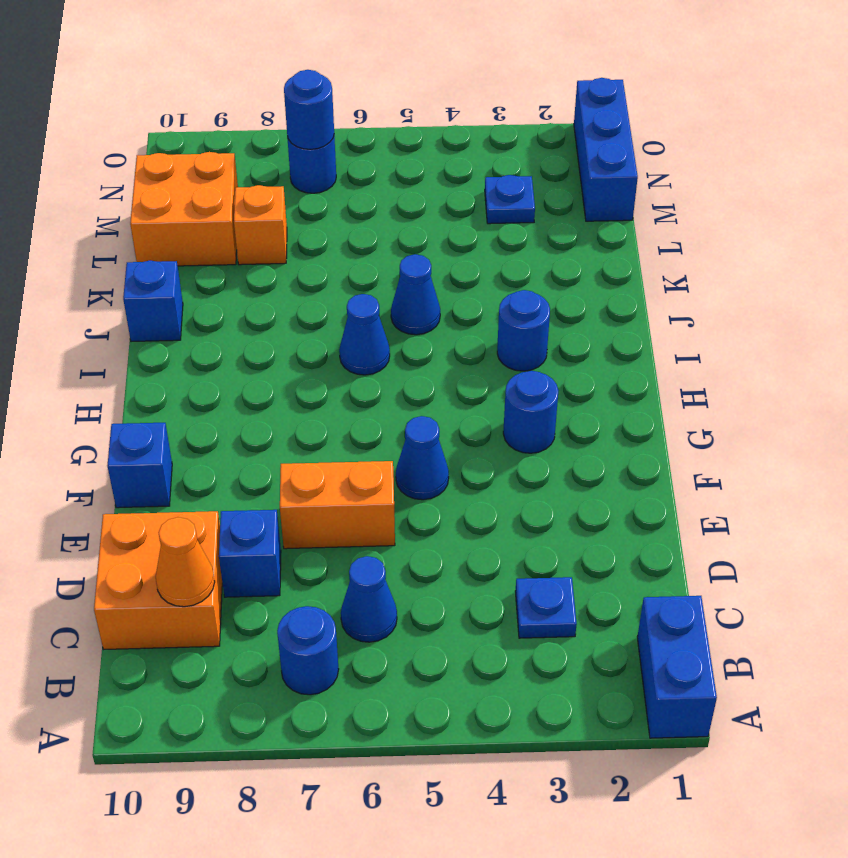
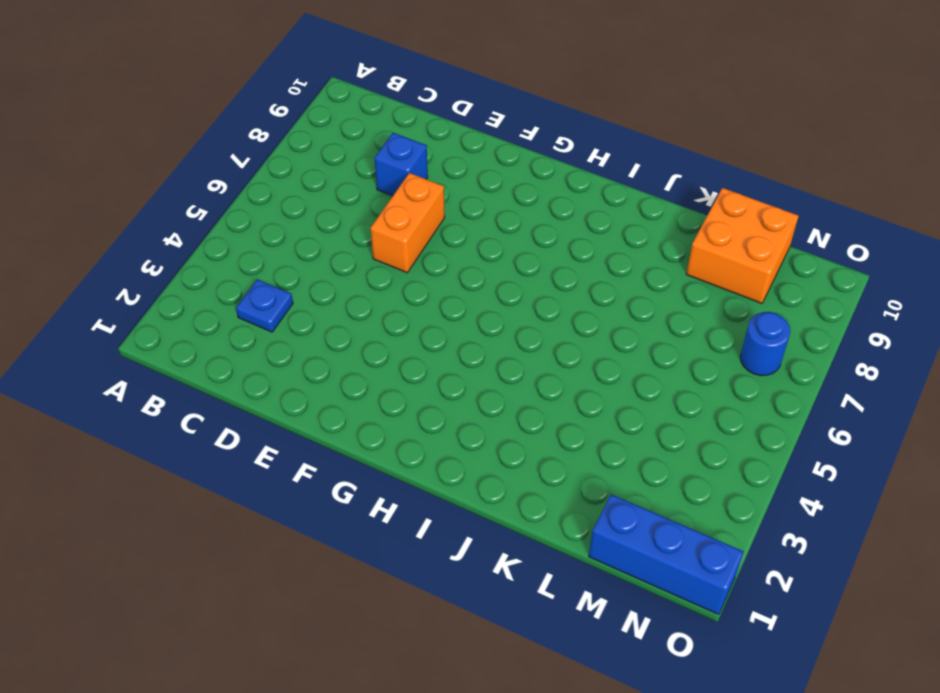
none -> blue brick A1:B1 level 1
none -> blue round brick B7 level 1
none -> blue cone C6 level 1

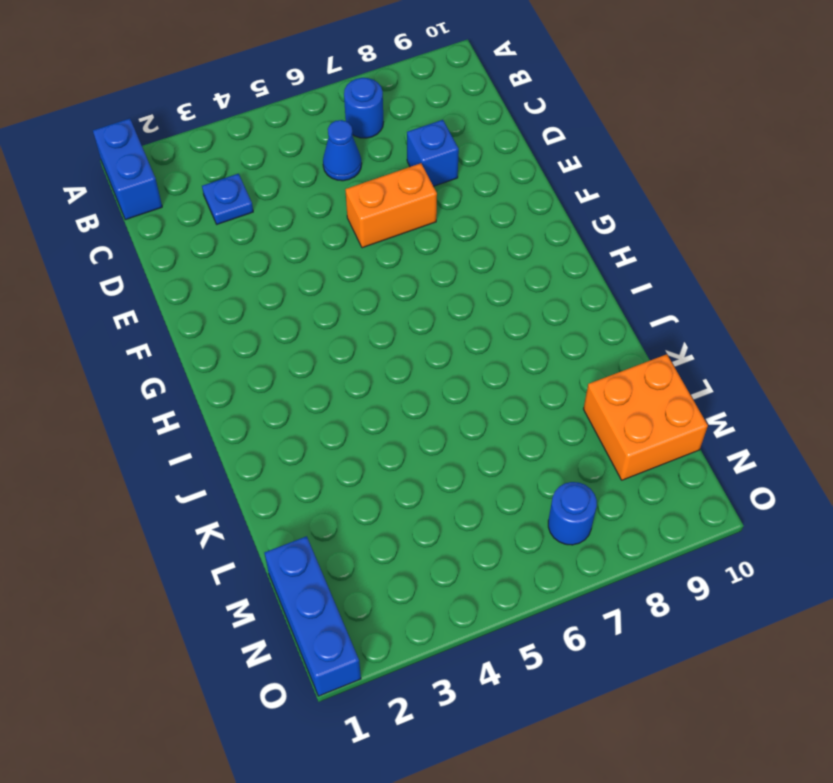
none -> orange brick C9:D10 level 1
none -> blue cone F5 level 1
none -> blue brick F10 level 1

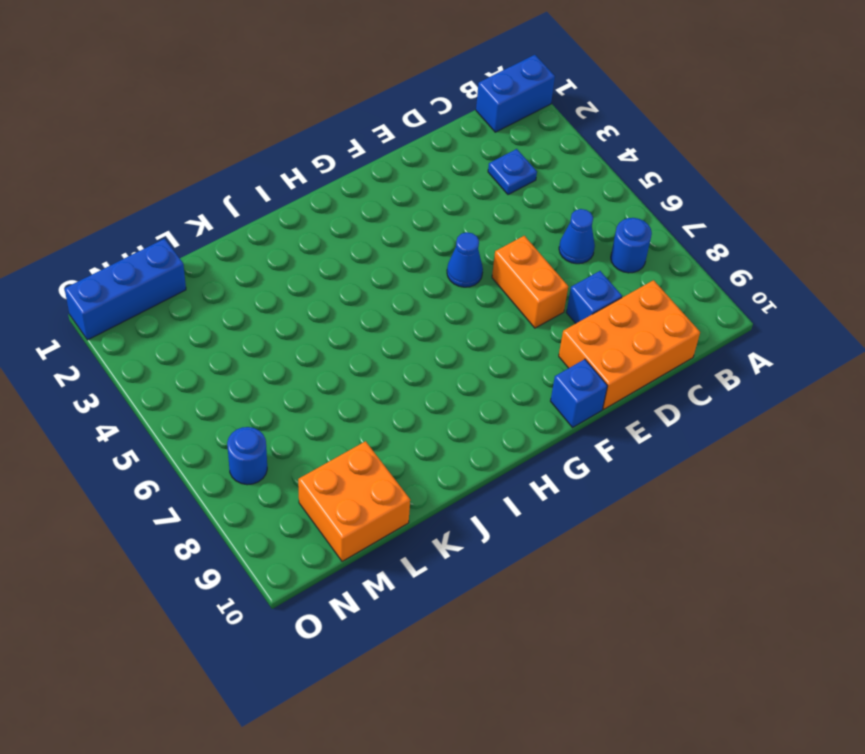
orange brick C9:E10 level 1 -> orange brick C9:D10 level 1
none -> blue round brick G3 level 1
none -> blue round brick I3 level 1
none -> blue cone I6 level 1

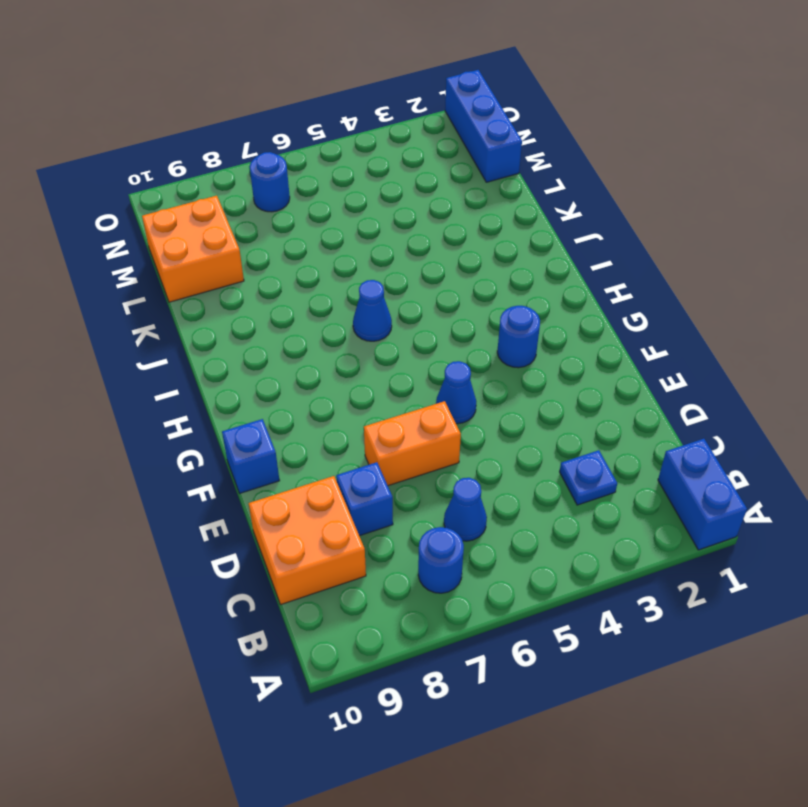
none -> blue round brick I3 level 1
none -> blue cone J5 level 1
none -> blue brick J10 level 1

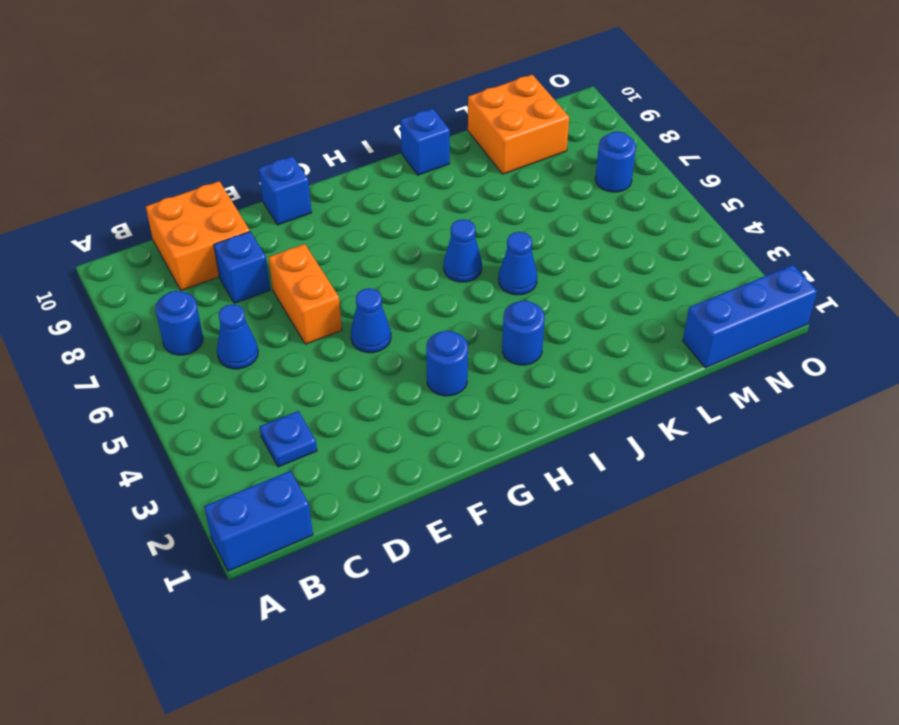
none -> orange brick L8 level 1
none -> blue plate M3 level 1
none -> orange cone C9 level 2

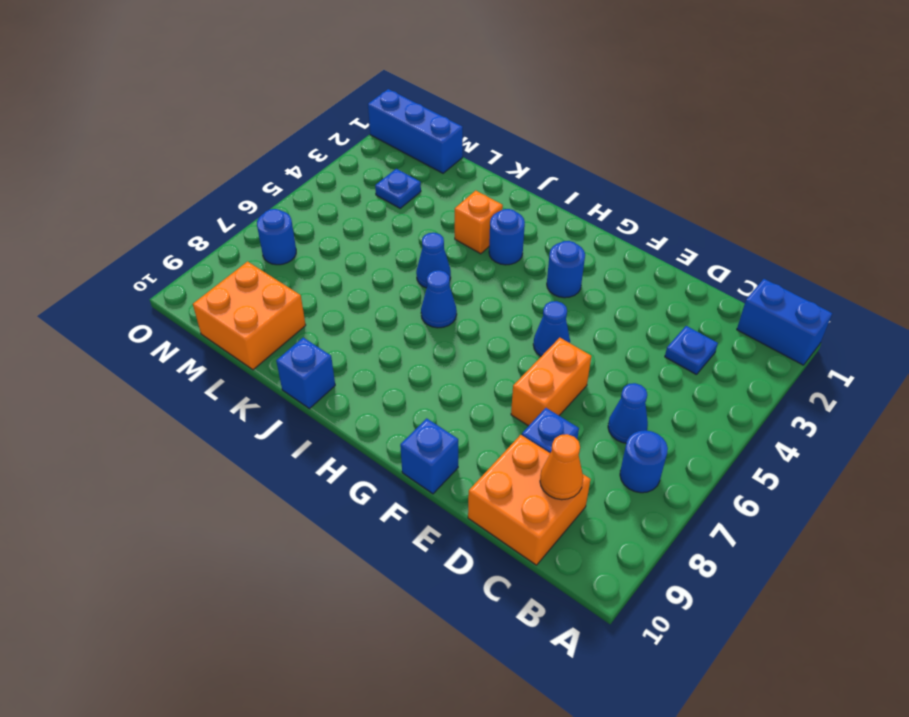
orange brick J3 level 1 -> orange brick L8 level 1
none -> blue round brick N7 level 2

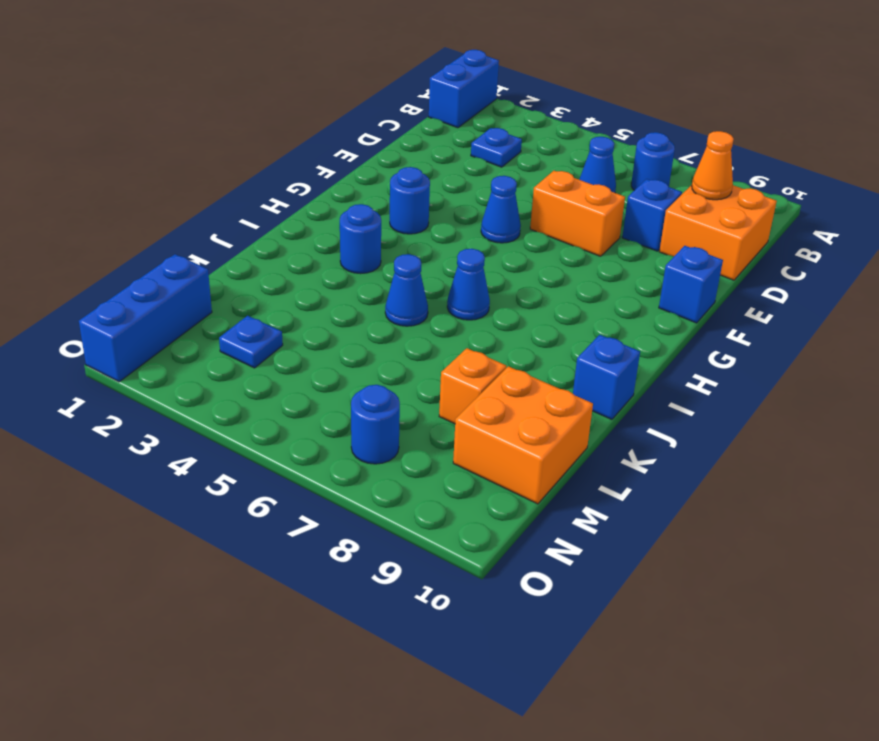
none -> blue round brick N7 level 2

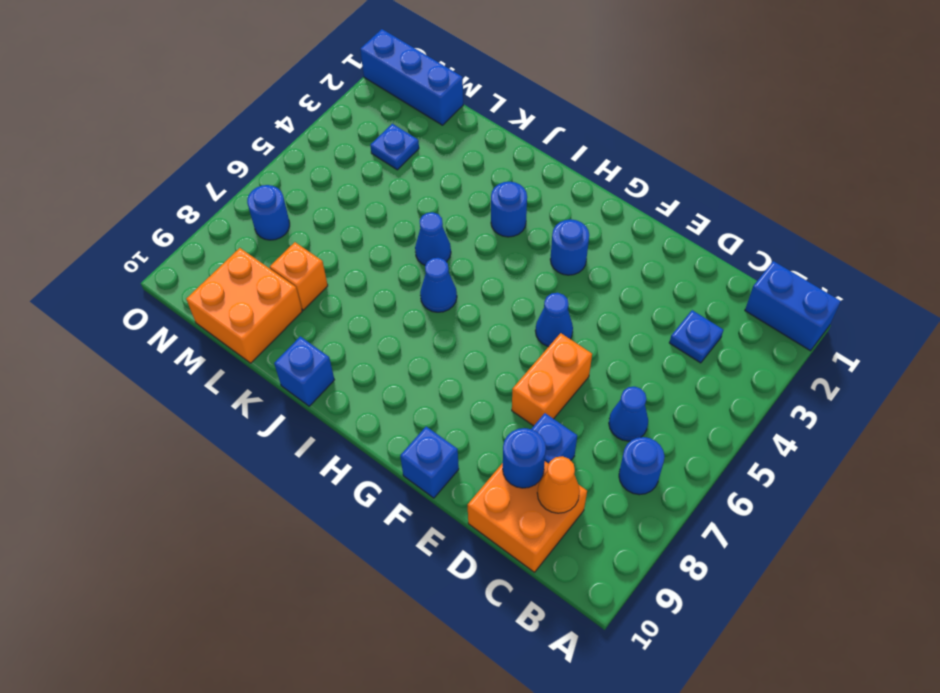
blue round brick D9 level 2 -> blue round brick N7 level 2

